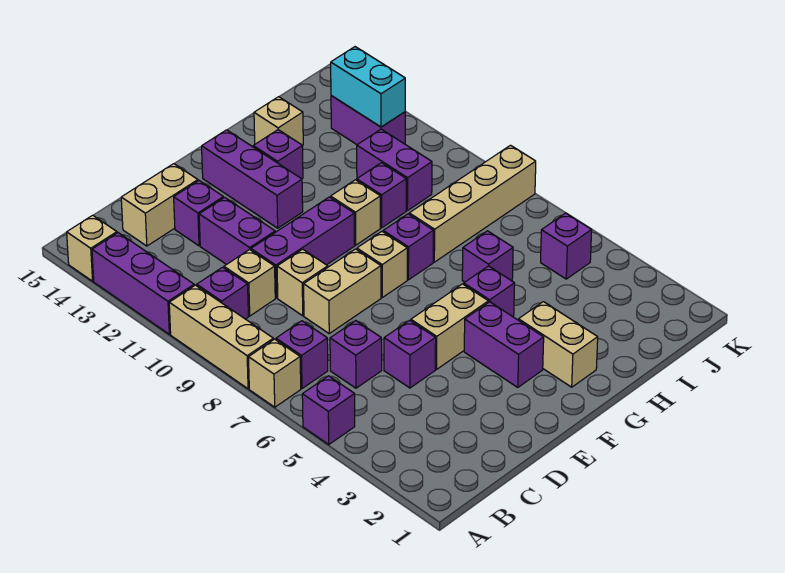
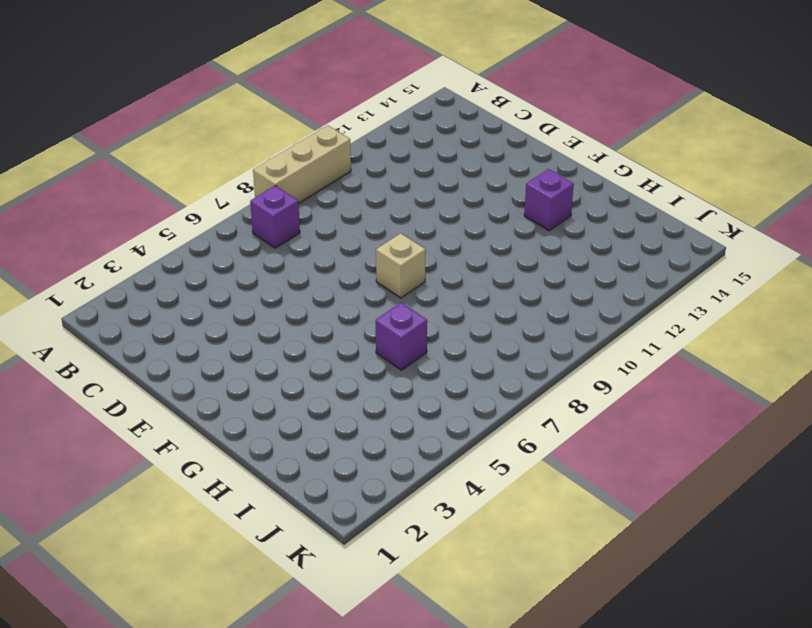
none -> purple brick A5 level 1
none -> tan brick A7 level 1
none -> purple brick A11:A13 level 1
none -> tan brick A14 level 1

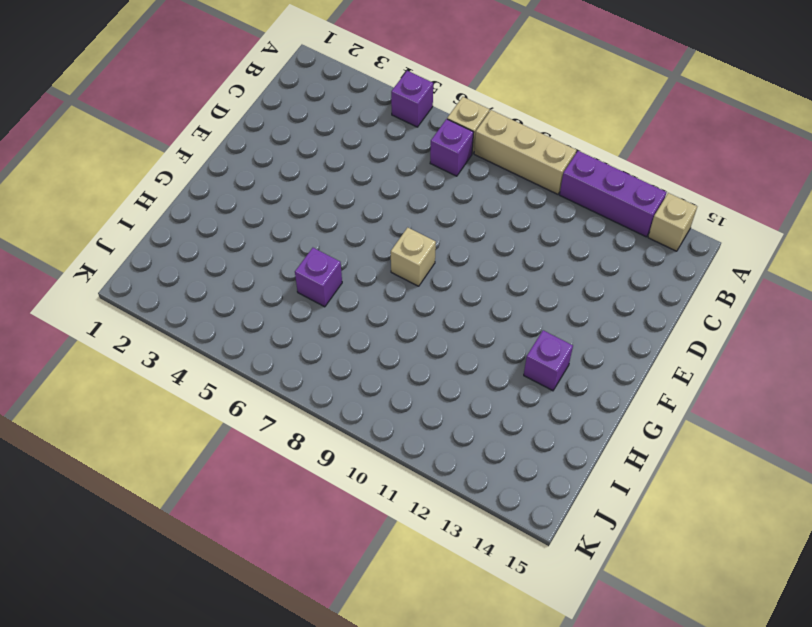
none -> purple brick B10 level 1
none -> purple brick C6 level 1
none -> tan brick C10 level 1
none -> tan brick C14:D14 level 1

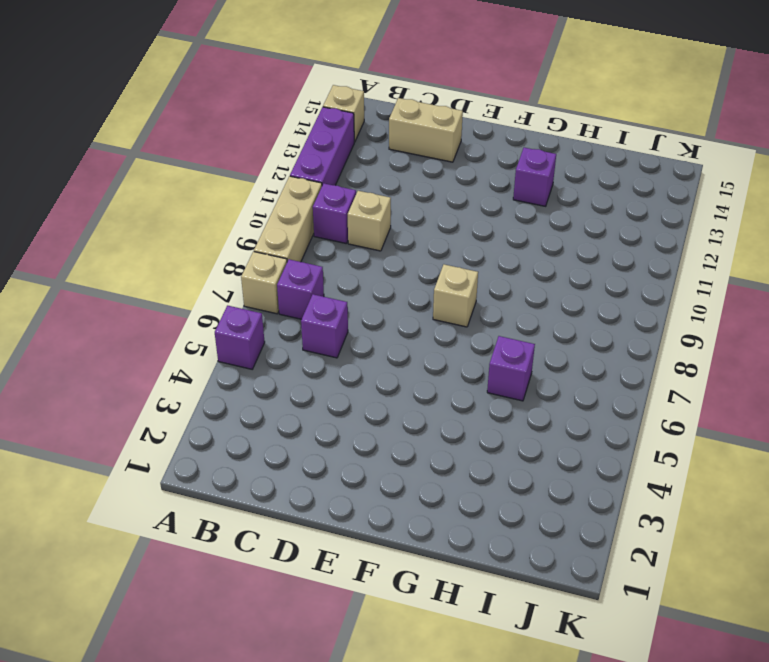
none -> purple brick D5 level 1
none -> tan brick D8:E8 level 1
none -> tan brick D9 level 1
none -> purple brick D10:F10 level 1

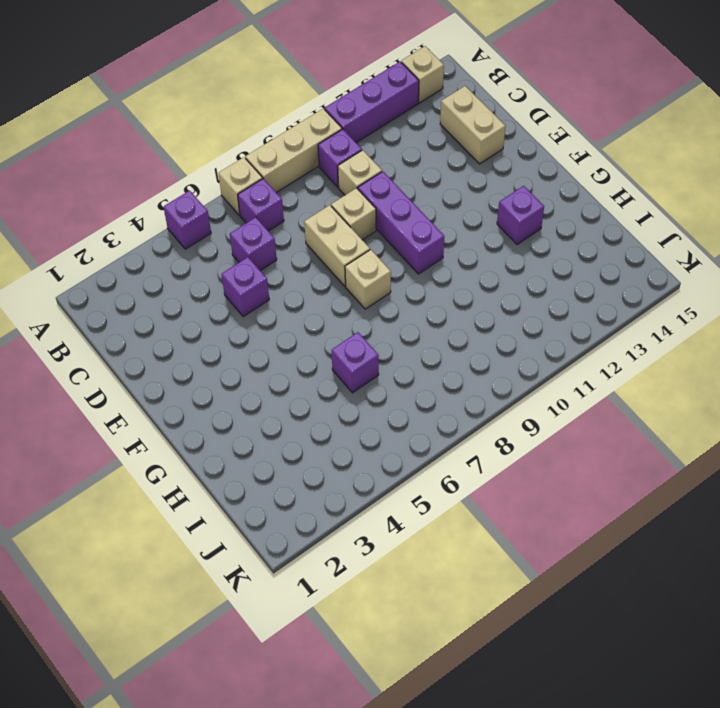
none -> purple brick D11:D12 level 1
none -> purple brick D13 level 1
none -> tan brick E5:F5 level 1
none -> purple brick F3:F4 level 1

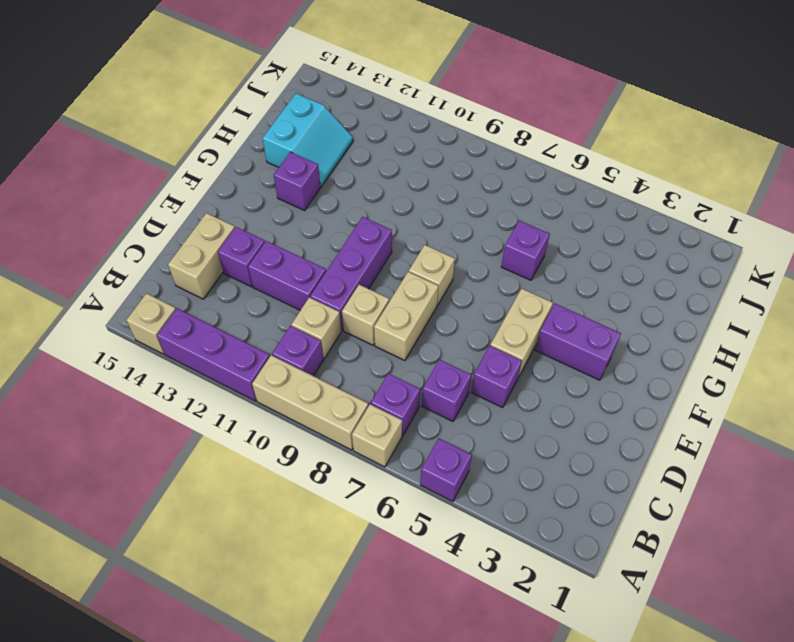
cyan slope H13:I14 level 1 top 14 -> tan brick H14 level 1
none -> purple brick F12:F14 level 1
none -> tan brick G2:G3 level 1
none -> purple brick G5 level 1
none -> purple brick G8 level 1

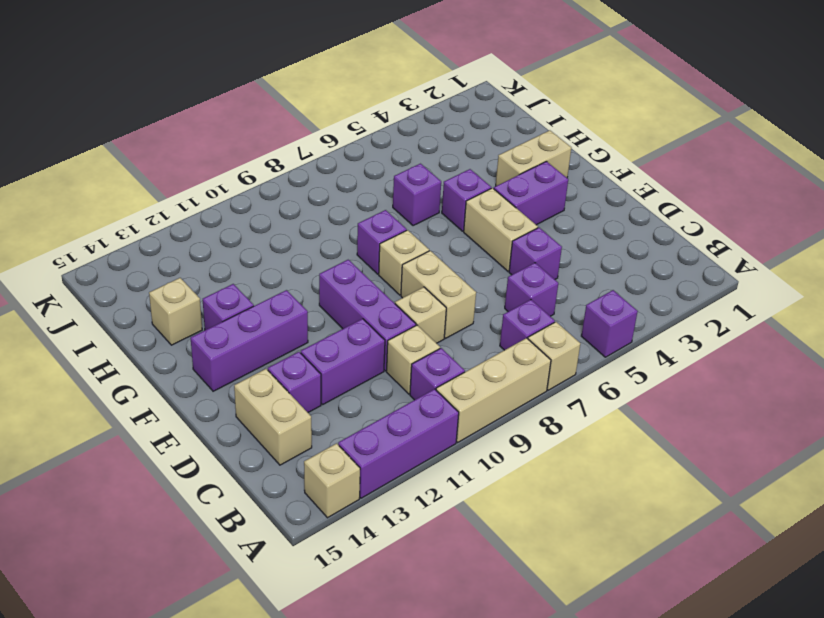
none -> tan brick G10 level 1
none -> tan brick H8:K8 level 1
none -> purple brick H10 level 1
none -> purple brick I10:I11 level 1

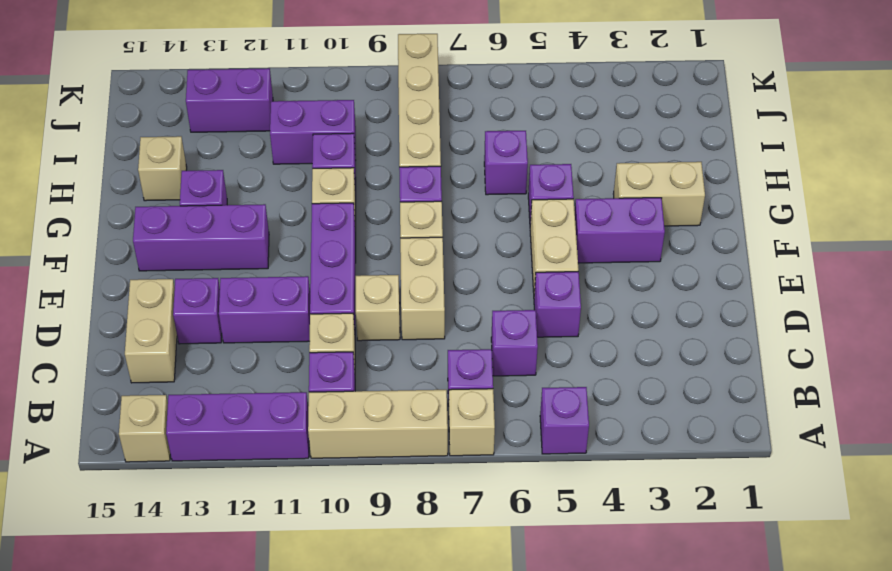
none -> purple brick J5 level 1
none -> cyan brick J12:J13 level 2

